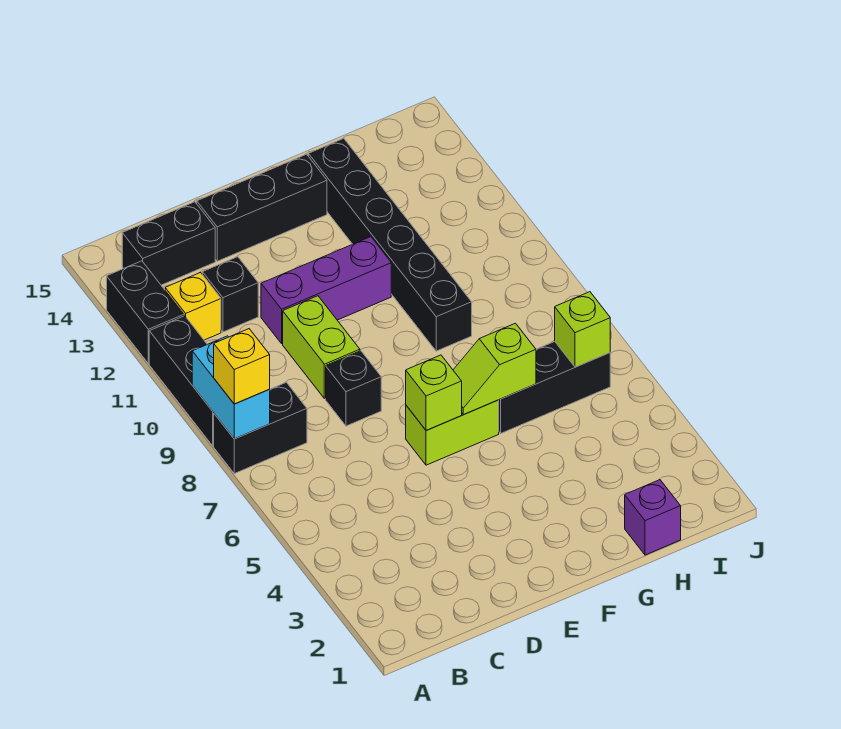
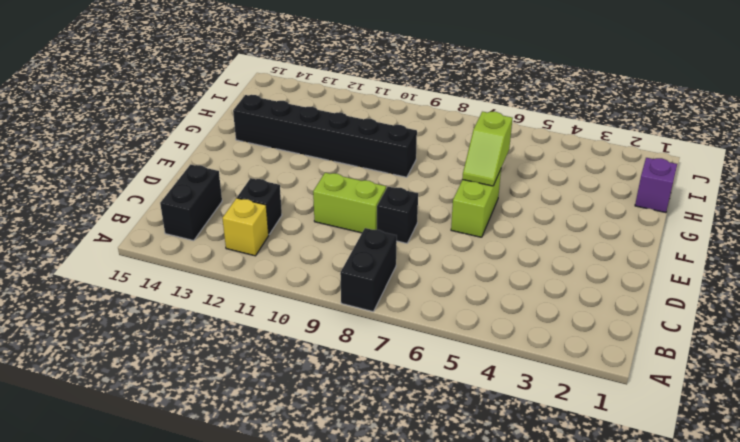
none -> black brick A9:A11 level 1
none -> black brick A12:A13 level 1
none -> purple brick D11:F11 level 1

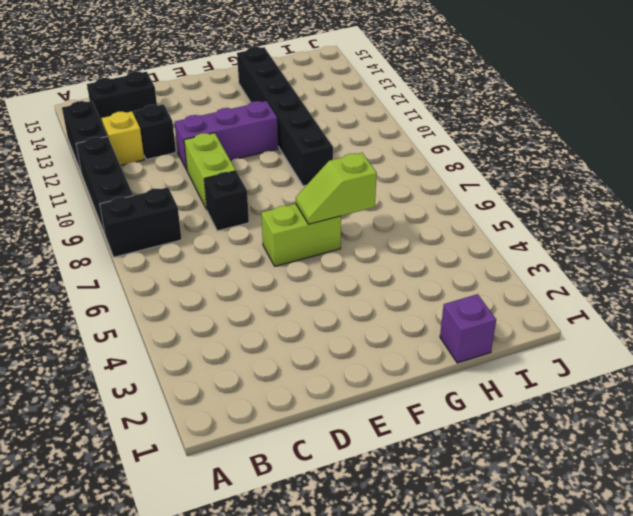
none -> black brick D14:F14 level 1
none -> black brick G6:I6 level 1
none -> cyan brick A8:A9 level 2

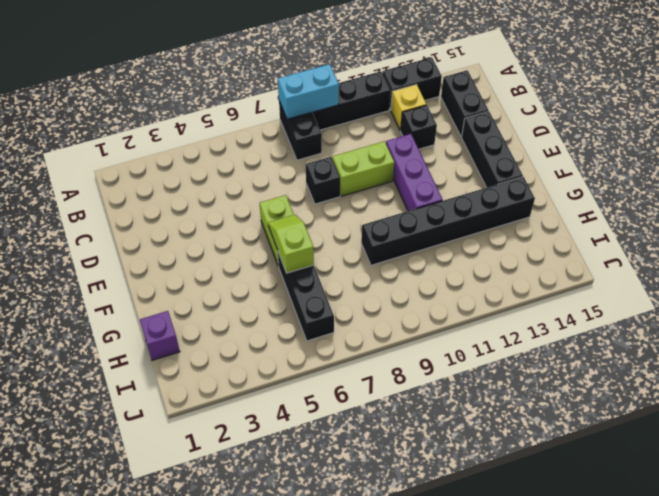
none -> lime brick E6 level 2
none -> lime brick I6 level 2
none -> yellow brick A8 level 3

